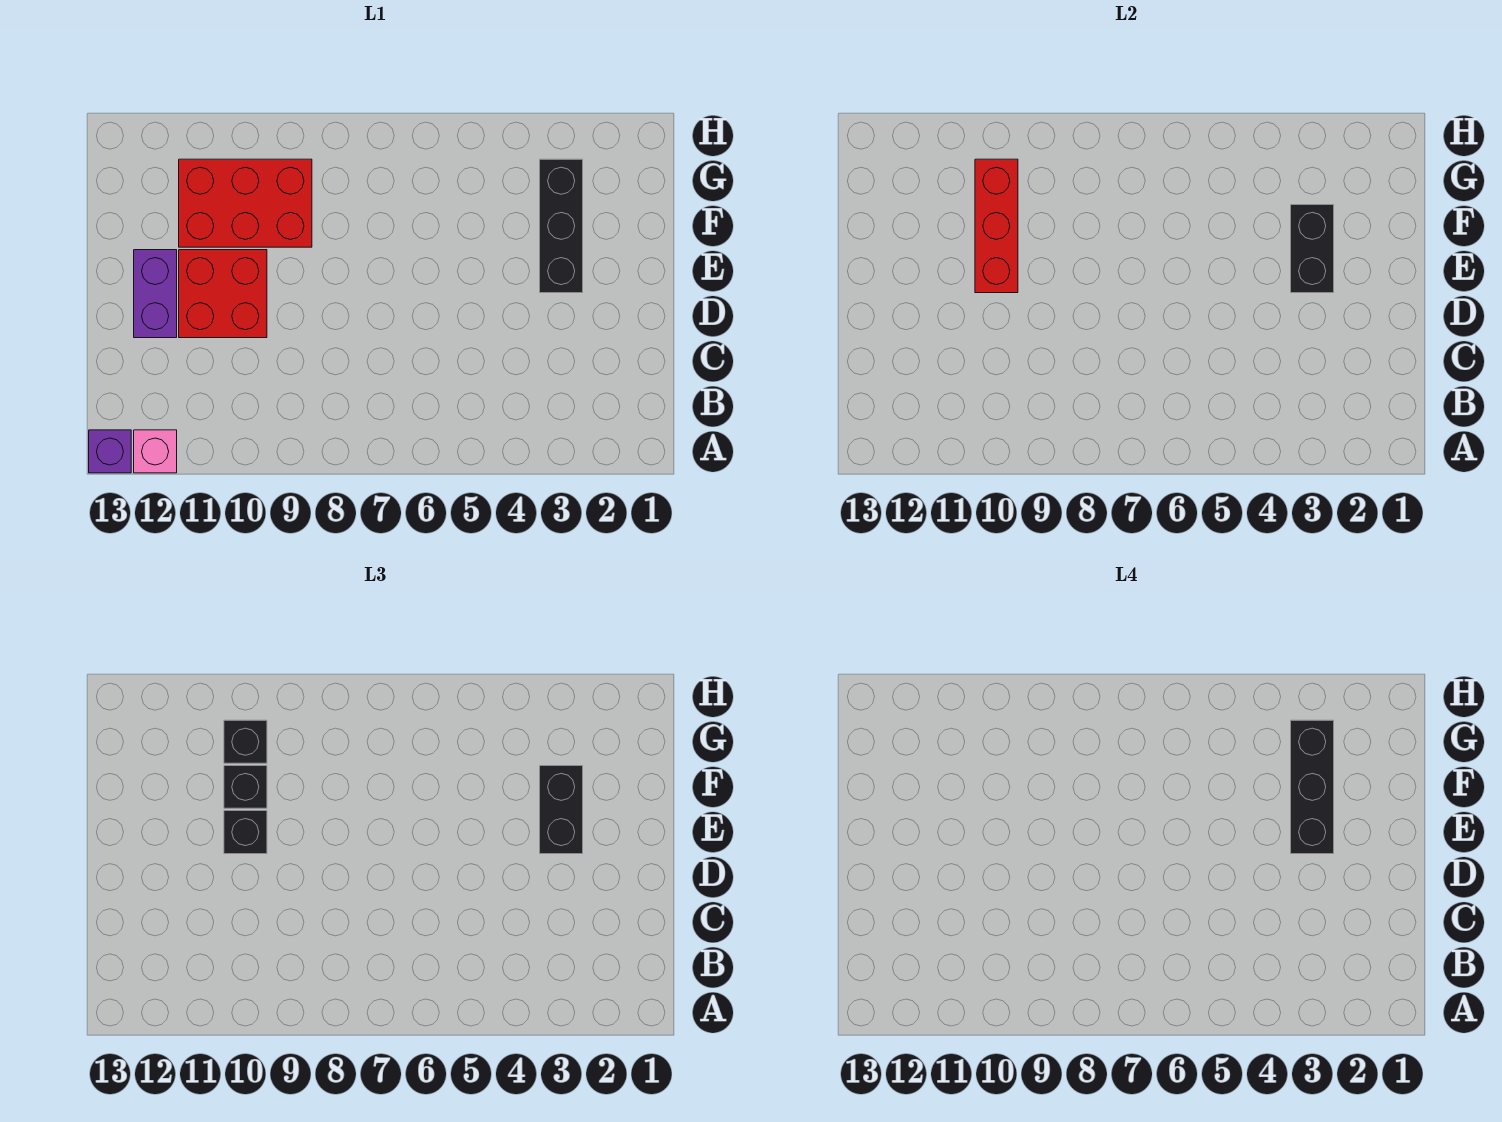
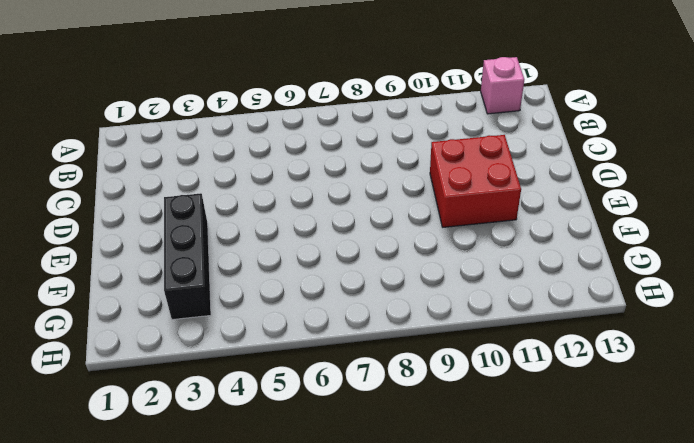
none -> purple brick A13 level 1
none -> purple brick D12:E12 level 1
none -> red brick F9:G11 level 1

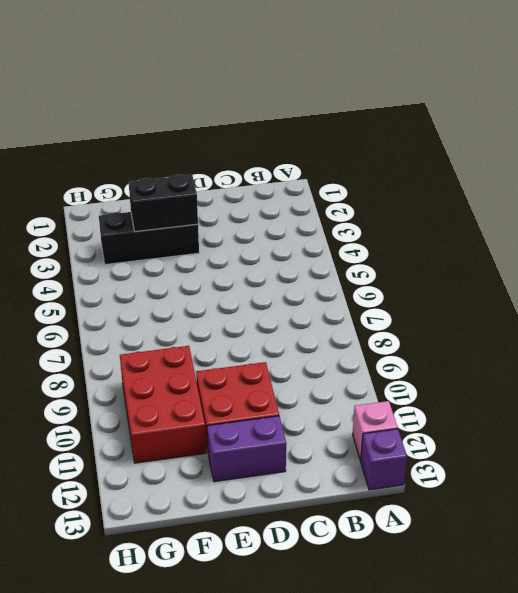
none -> red brick E10:G10 level 2
none -> black brick E3:F3 level 3
none -> black brick E10 level 3

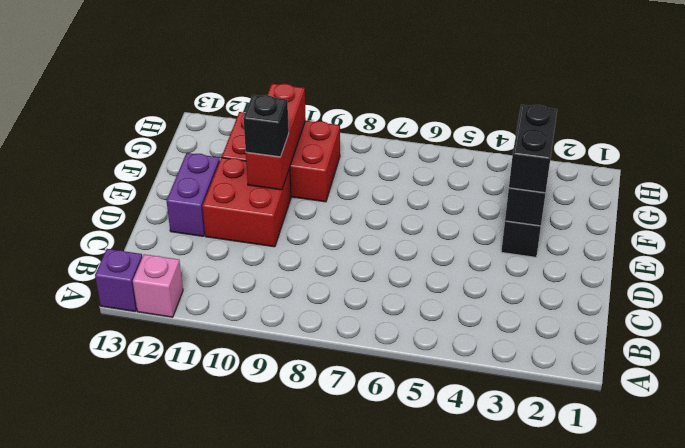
none -> black brick F10 level 3
none -> black brick G10 level 3
none -> black brick E3:G3 level 4

